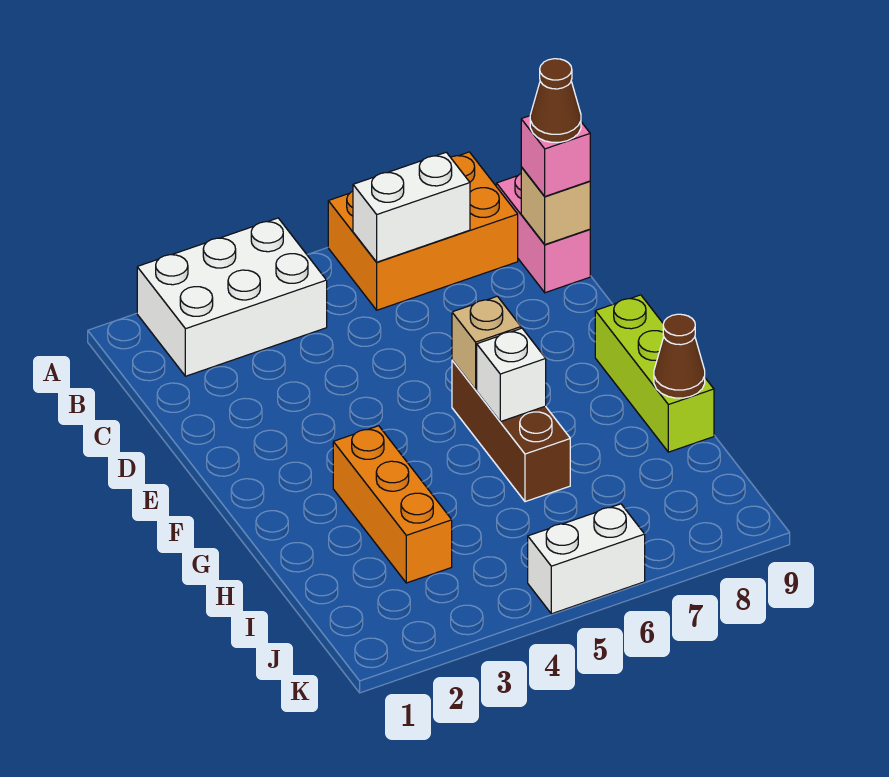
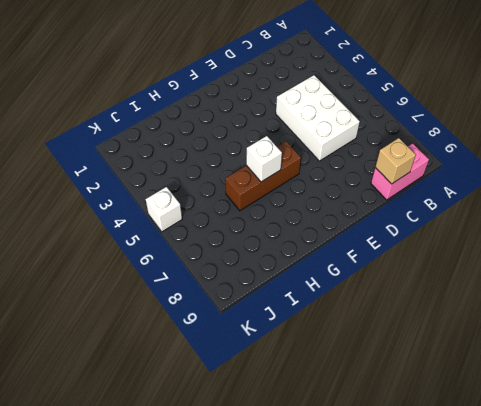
white brick C4:D6 level 1 -> white brick A2:B4 level 1
white brick K5 level 1 -> white brick K5:K6 level 1
none -> orange brick A6:B8 level 1
none -> lime brick F9:H9 level 1
none -> orange brick G3:I3 level 1

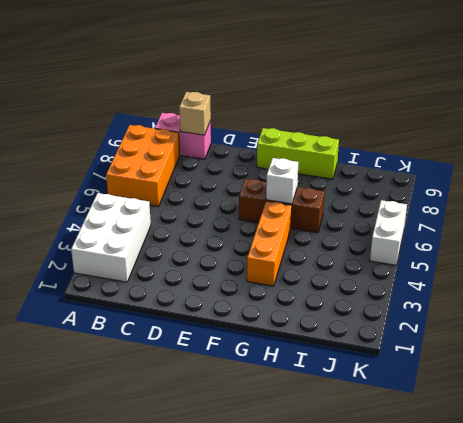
orange brick G3:G5 level 1 -> orange brick G3:I3 level 1
none -> white brick B6:B7 level 2
none -> tan brick F6 level 2
none -> brown cone H9 level 2

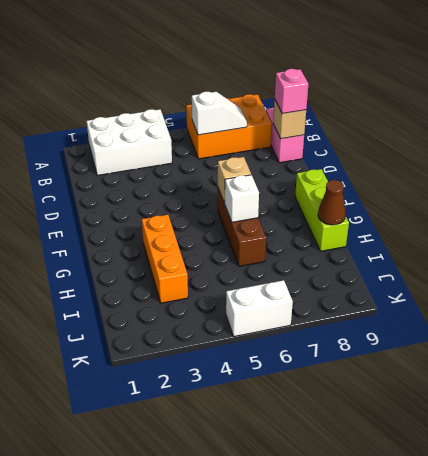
white slope B6:B7 level 2 top 6 -> white brick B6:B7 level 2
none -> brown cone C9 level 4

